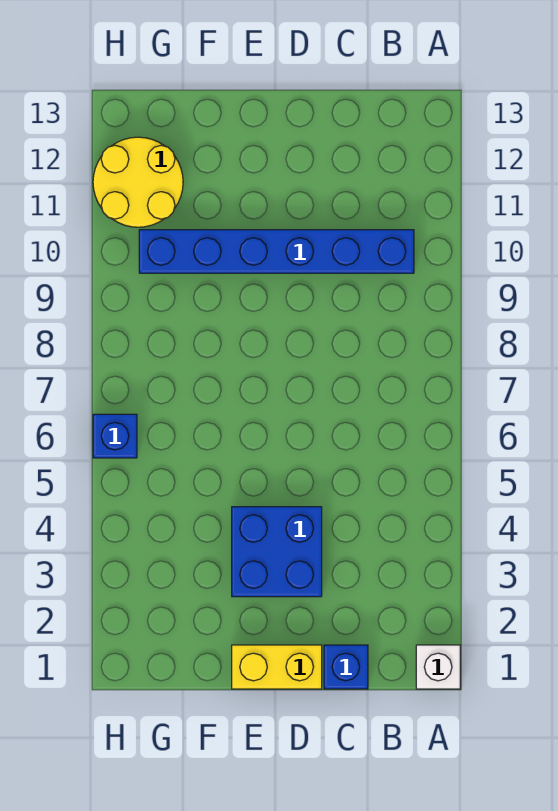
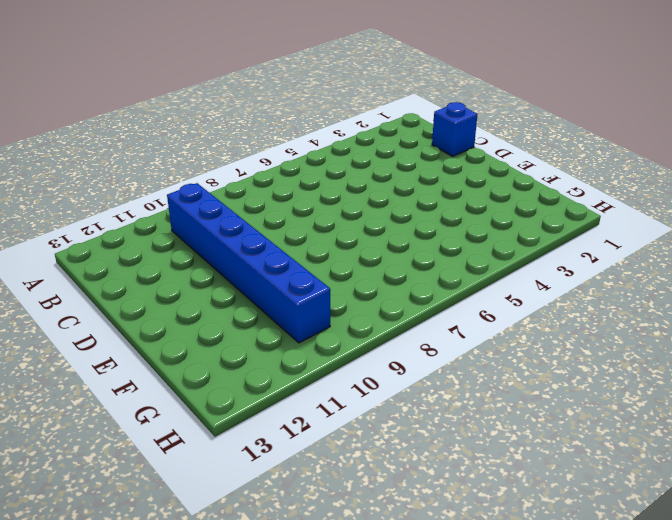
none -> white brick A1 level 1
none -> yellow brick D1:E1 level 1

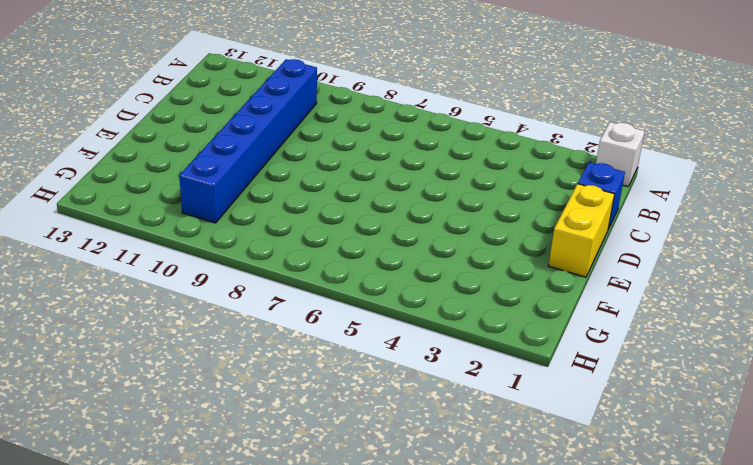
none -> blue brick D3:E4 level 1
none -> yellow round brick G11:H12 level 1

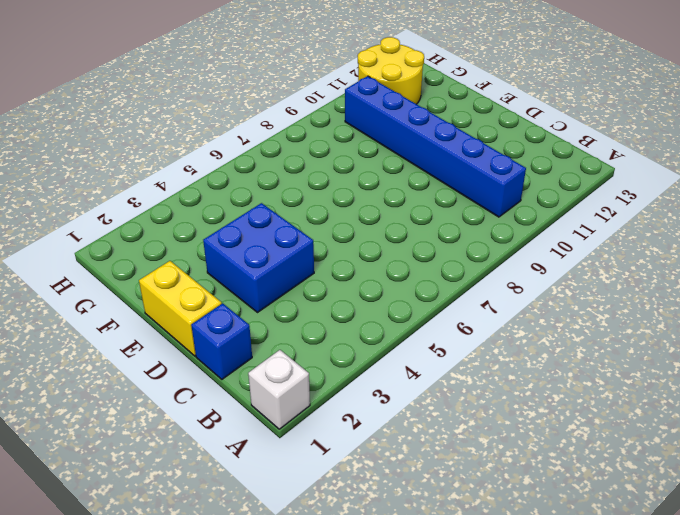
none -> blue brick H6 level 1

